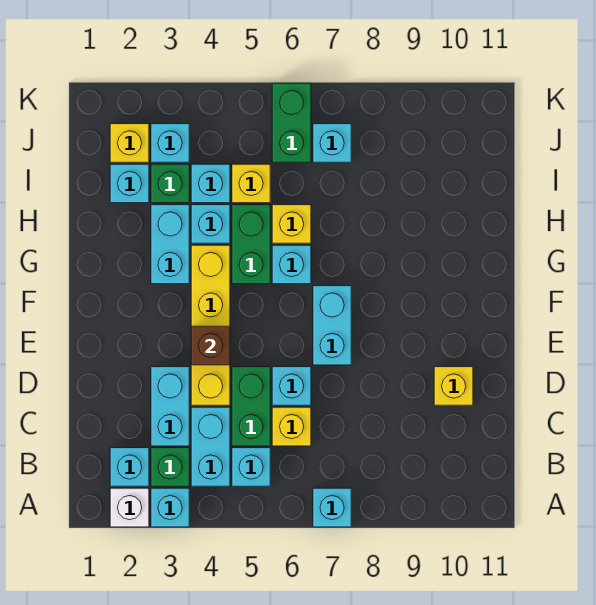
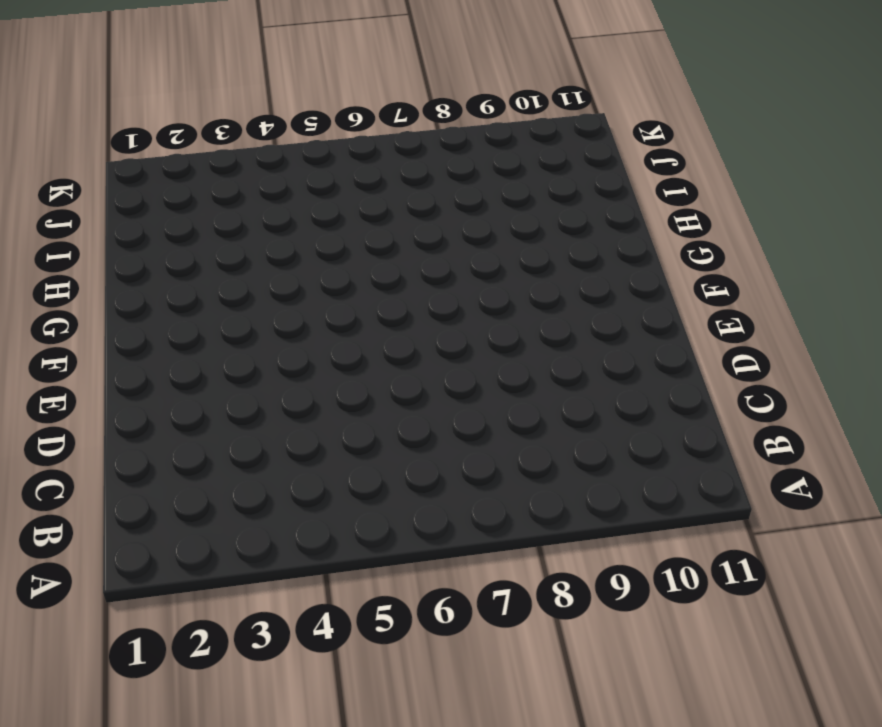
none -> white brick A2 level 1
none -> cyan brick A3 level 1
none -> cyan brick A7 level 1

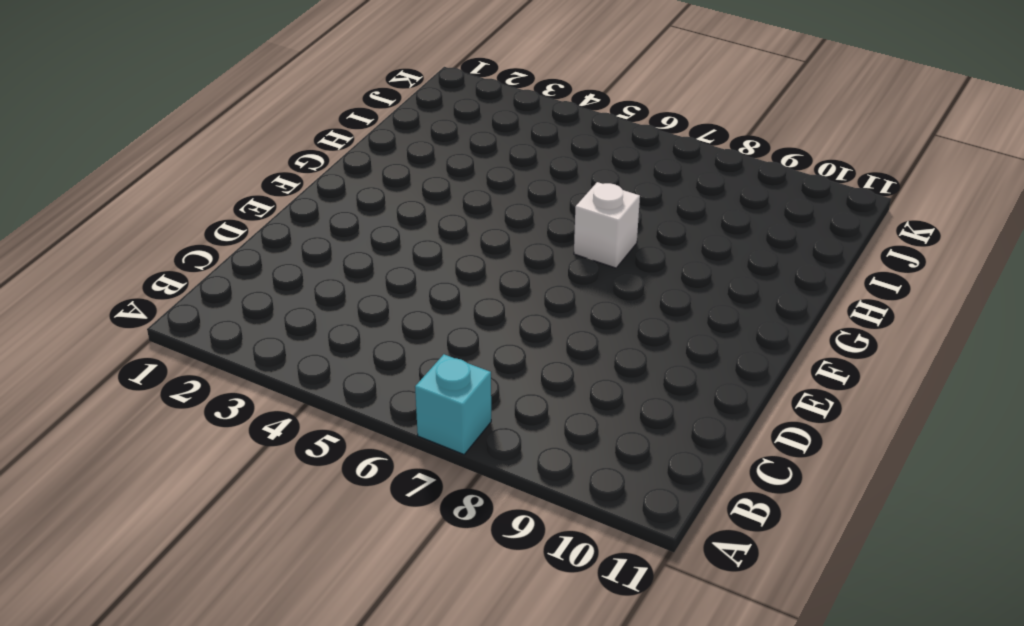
white brick G7 level 1 -> white brick A2 level 1
none -> cyan brick A3 level 1
none -> cyan brick B2 level 1
none -> green brick B3 level 1

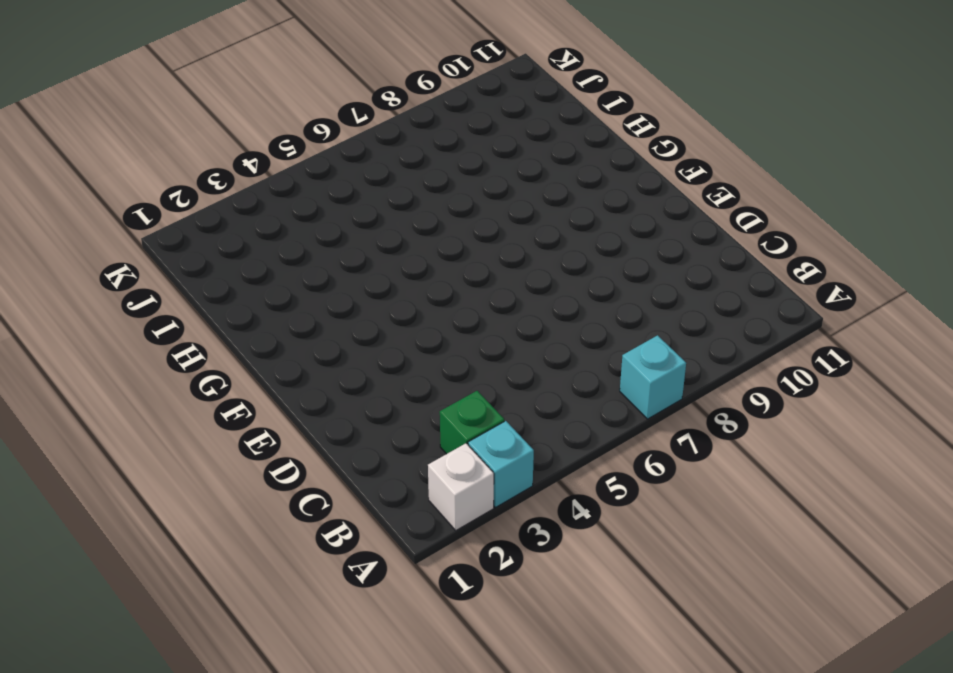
none -> cyan brick B2 level 1
none -> cyan brick B4:C4 level 1
none -> cyan brick B5 level 1

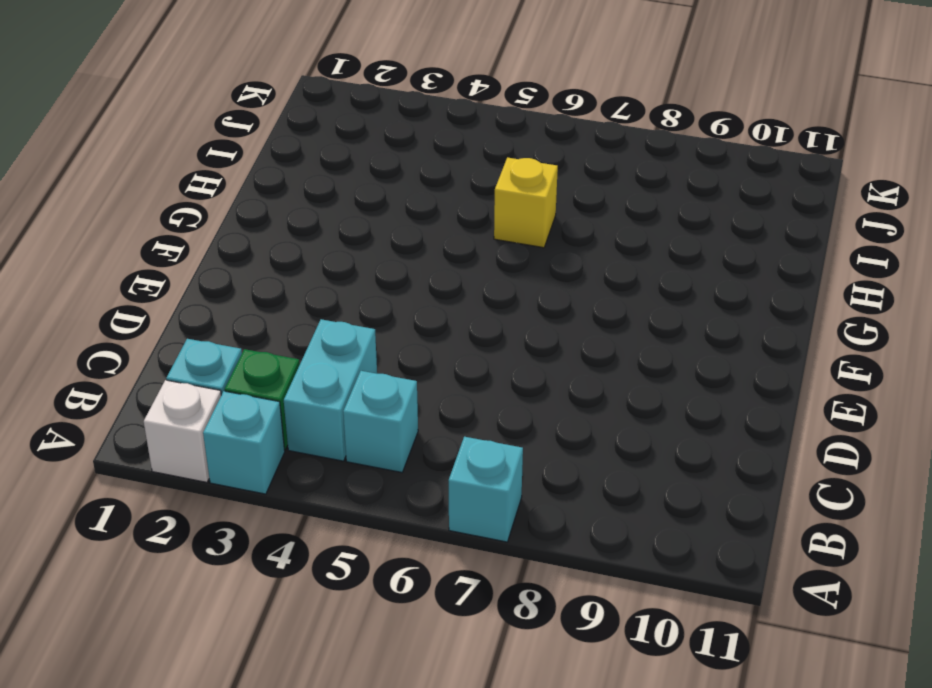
none -> cyan brick C3:D3 level 1
none -> green brick C5:D5 level 1
none -> yellow brick C6 level 1

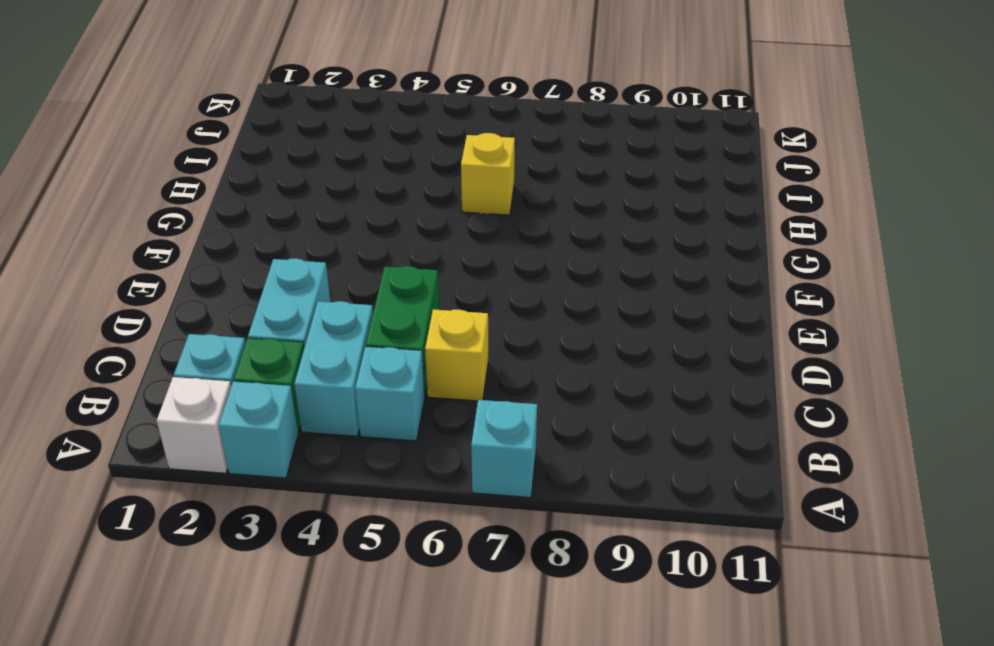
none -> yellow brick D4:G4 level 1
none -> cyan brick D6 level 1
none -> yellow brick D10 level 1

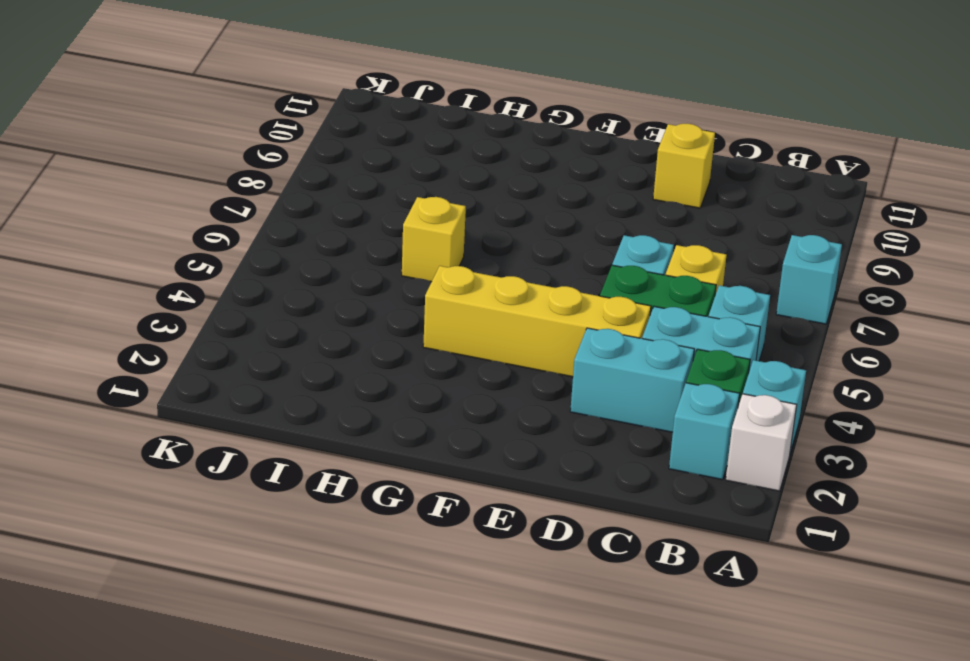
none -> cyan brick E7:F7 level 1
none -> cyan brick G3:H3 level 1
none -> green brick G5:H5 level 1

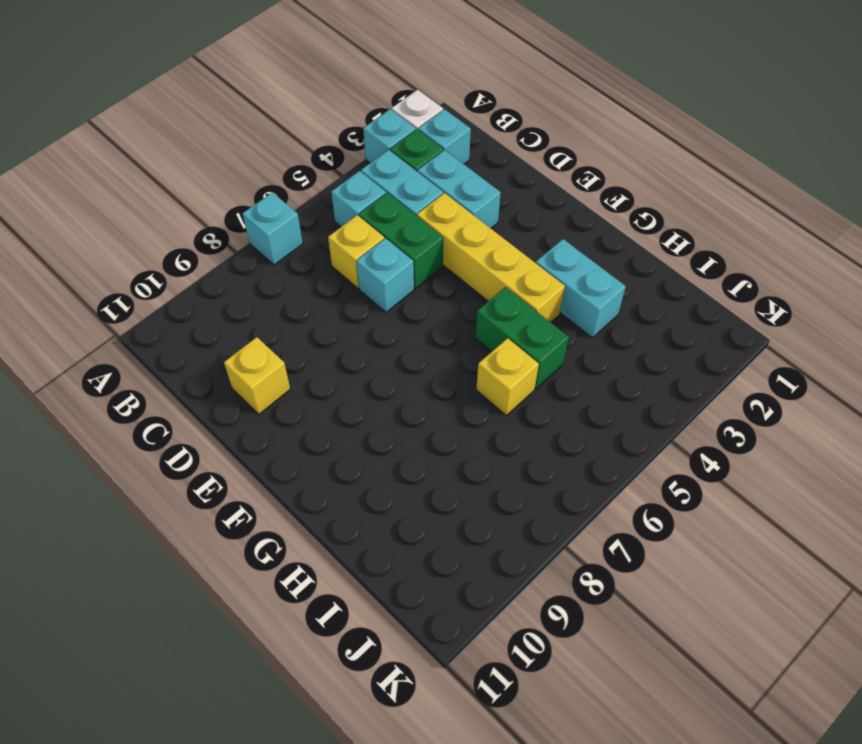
none -> cyan brick E7:F7 level 1
none -> cyan brick G6 level 1
none -> cyan brick H4 level 1

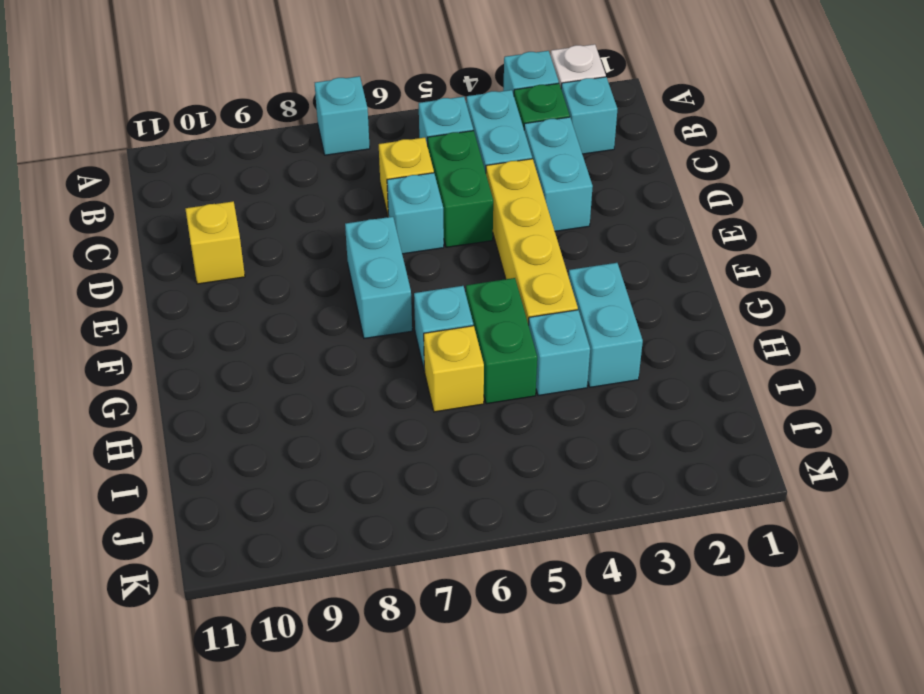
none -> cyan brick I2 level 1
none -> green brick I3 level 1
none -> cyan brick I4 level 1

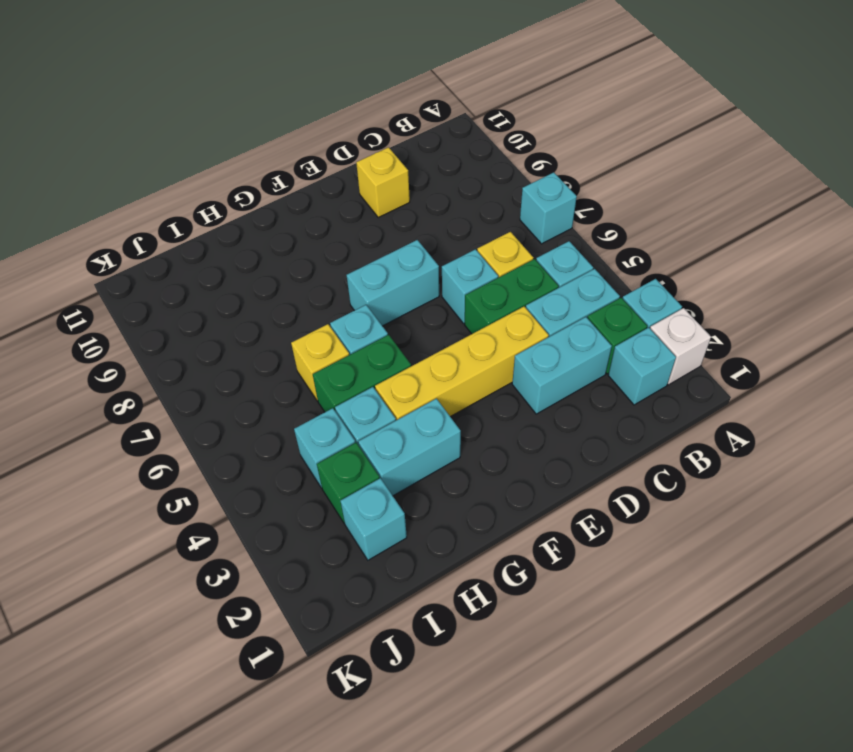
none -> yellow brick I5 level 1
none -> yellow brick J2 level 1
none -> cyan brick J3 level 1

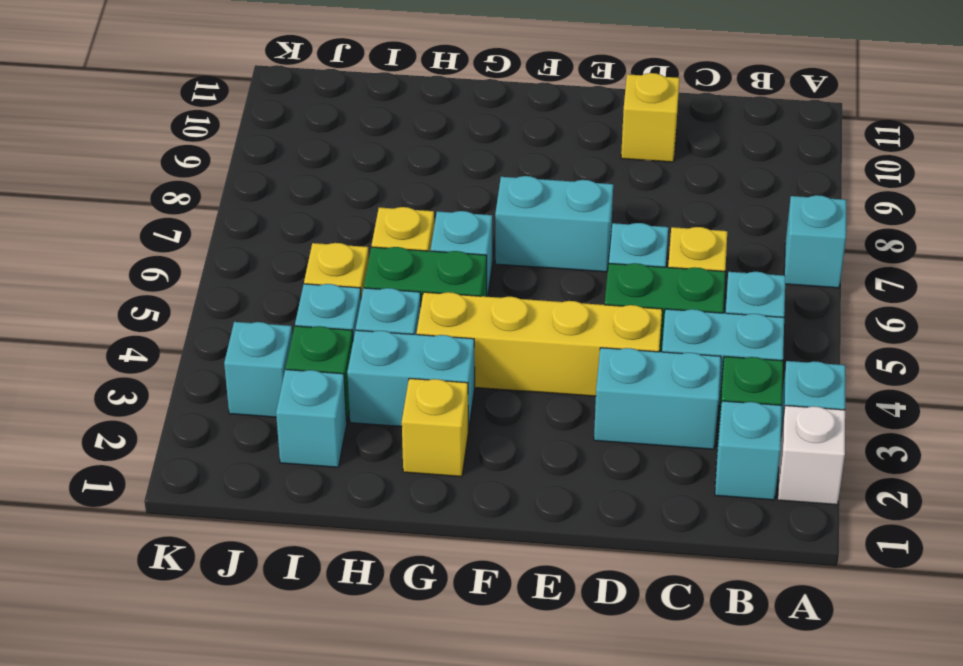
yellow brick G2 level 1 -> yellow brick J2 level 1
none -> green brick J6:K6 level 1
none -> cyan brick J7 level 1
none -> brown brick E4 level 2

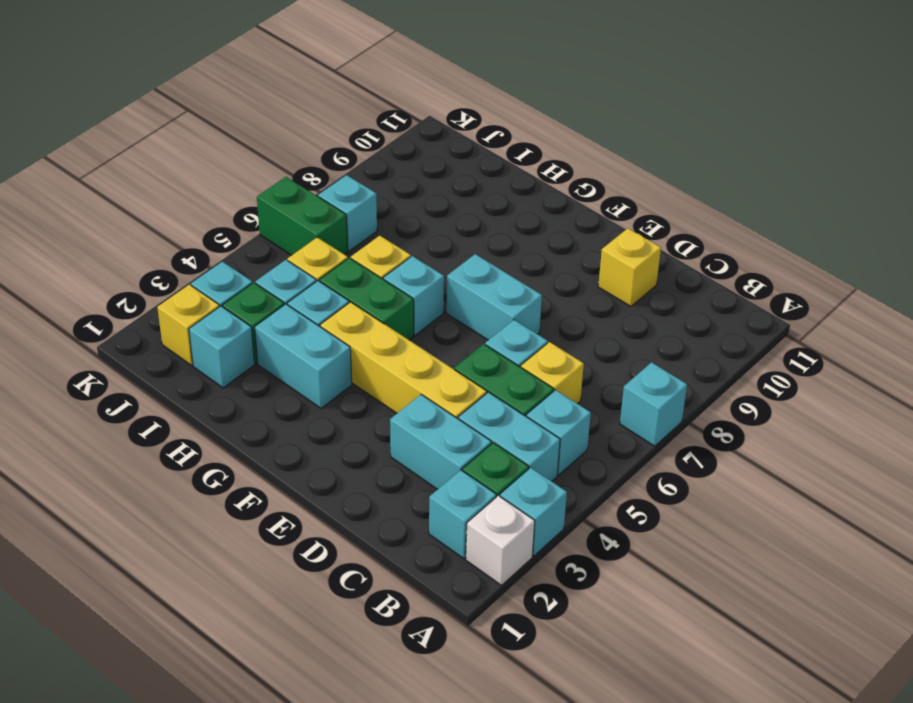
none -> brown brick E4 level 2

